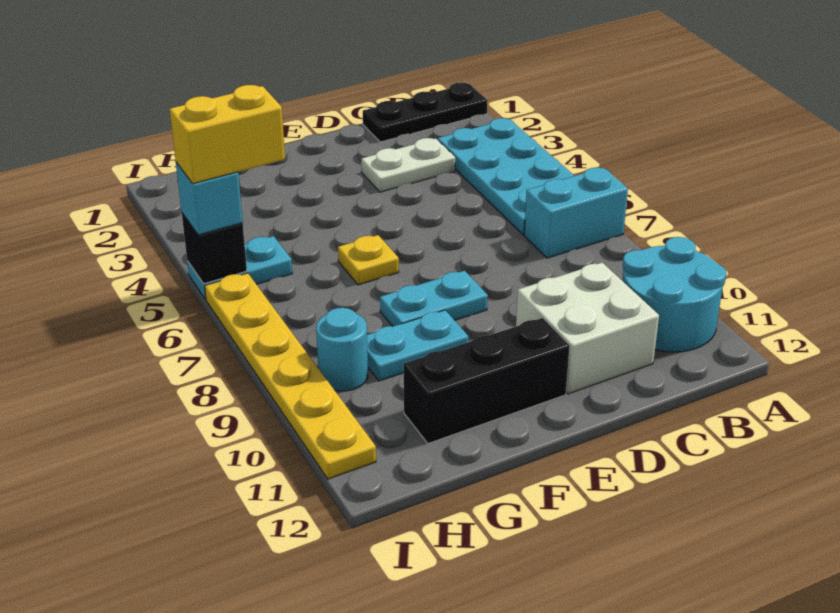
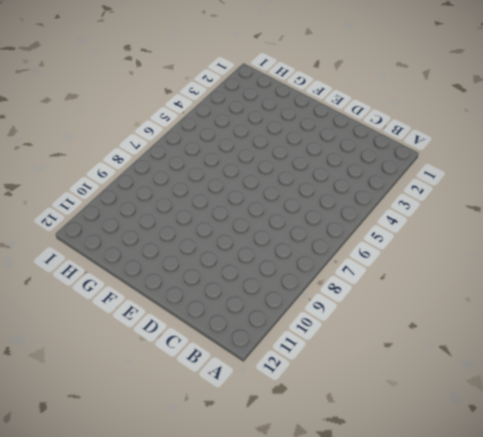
none -> black plate A1:C1 level 1
none -> cyan plate A3:B6 level 1
none -> cyan brick A7:B7 level 1

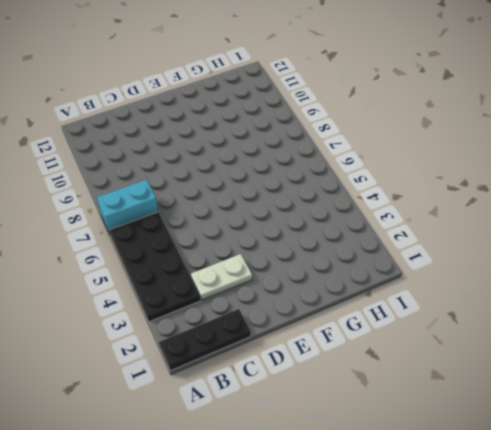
black plate A3:B6 level 1 -> cyan plate A3:B6 level 1
none -> cyan round brick A10:B11 level 1
none -> white brick C10:D11 level 1
none -> cyan plate E8:F8 level 1

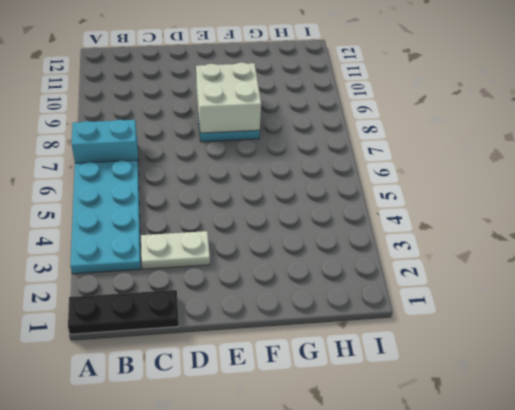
white brick E8:F9 level 2 -> white brick C10:D11 level 1
none -> cyan round brick A10:B11 level 1
none -> black brick E11:G11 level 1
none -> yellow plate F6 level 1

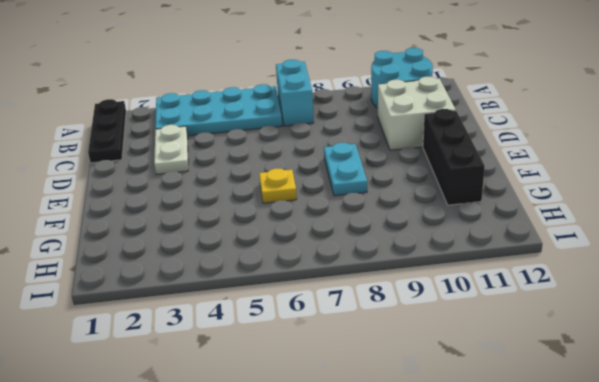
none -> cyan plate F9:G9 level 1
none -> cyan plate H5:I5 level 1
none -> cyan round brick H9 level 1

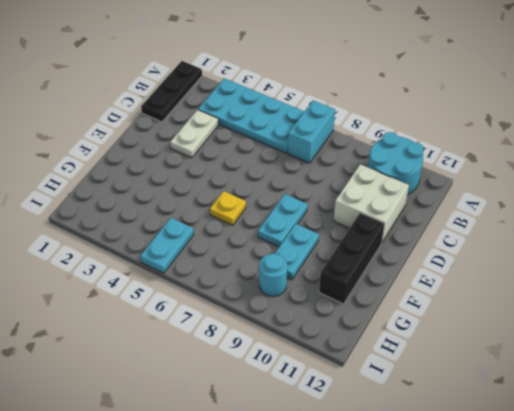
none -> yellow plate I6:I11 level 1
none -> black brick I5 level 2
none -> cyan brick I5 level 3

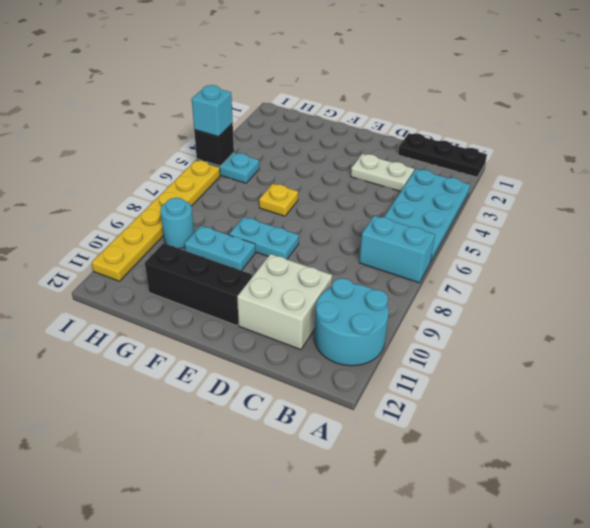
none -> yellow brick H5:I5 level 4

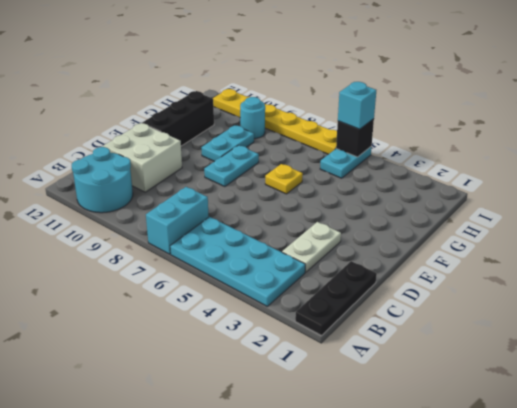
none -> yellow brick H5:I5 level 4

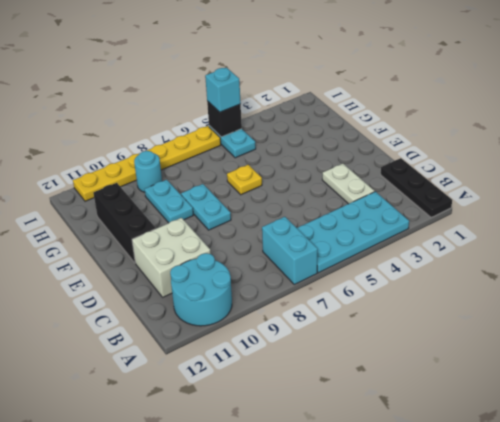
none -> yellow brick H5:I5 level 4

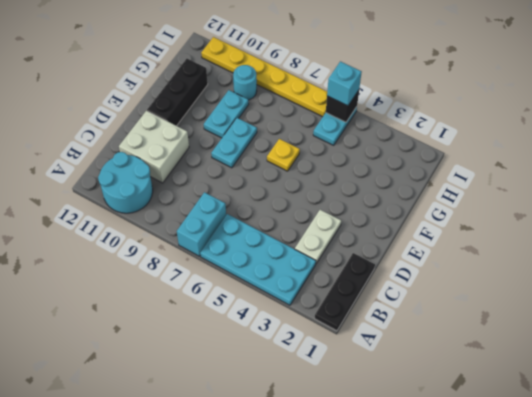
none -> yellow brick H5:I5 level 4

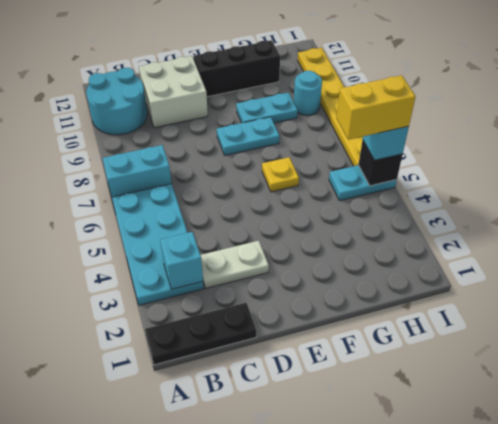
cyan brick B3 level 2 -> none

